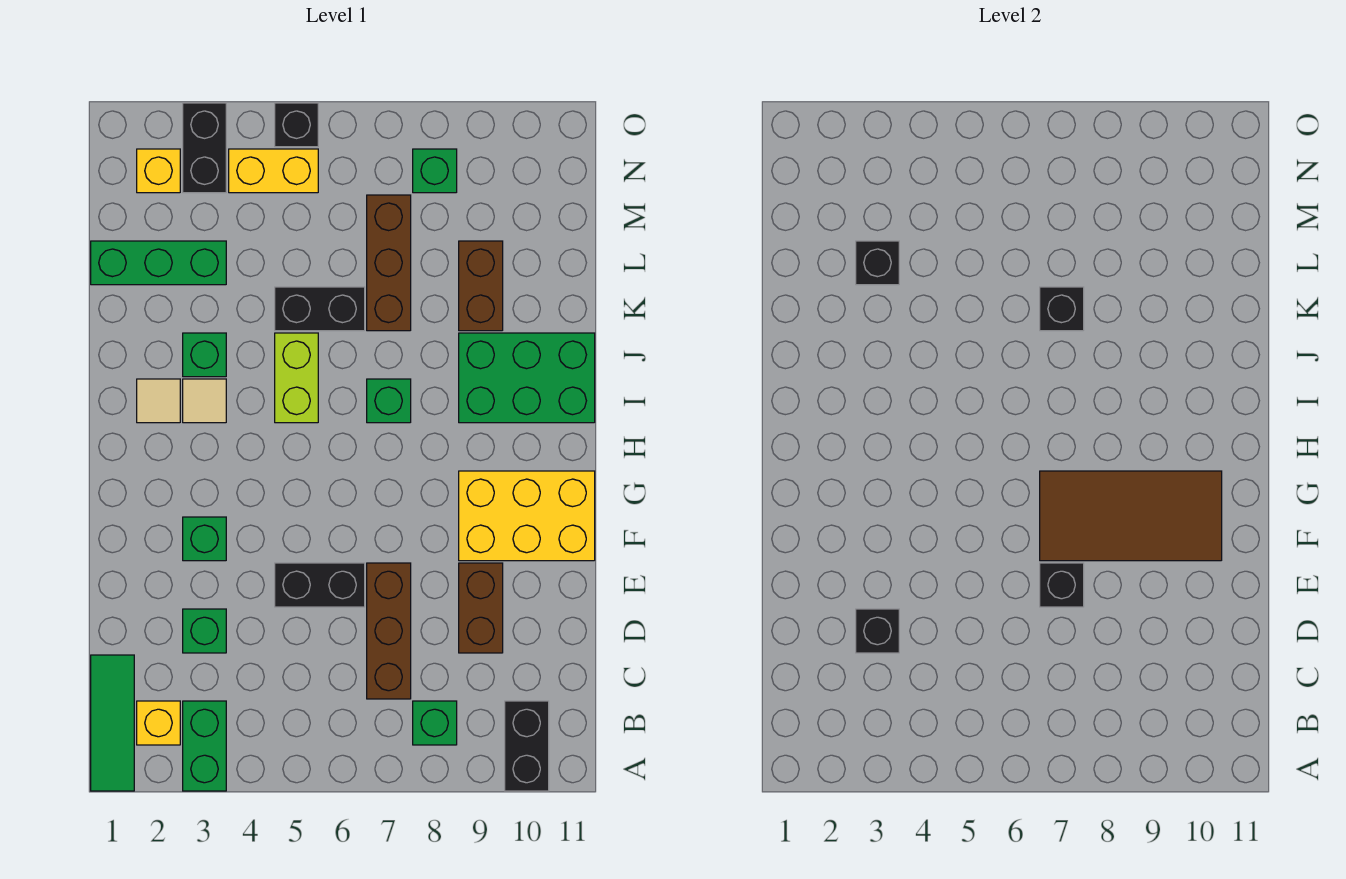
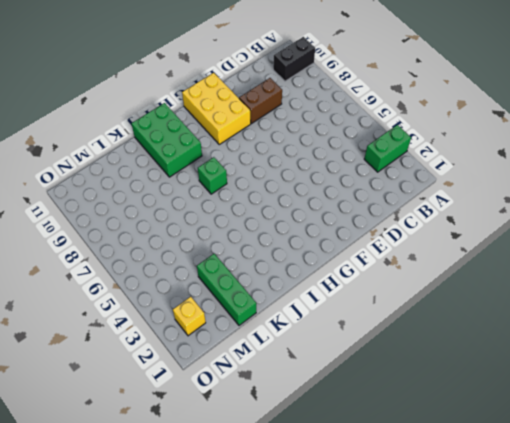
none -> green tile A1:C1 level 1
none -> yellow brick B2 level 1
none -> green brick B8 level 1
none -> brown brick C7:E7 level 1

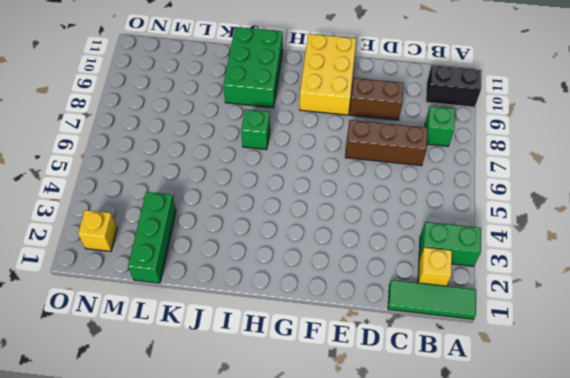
none -> green brick D3 level 1
none -> black brick E5:E6 level 1
none -> green brick F3 level 1
none -> tan tile I2 level 1

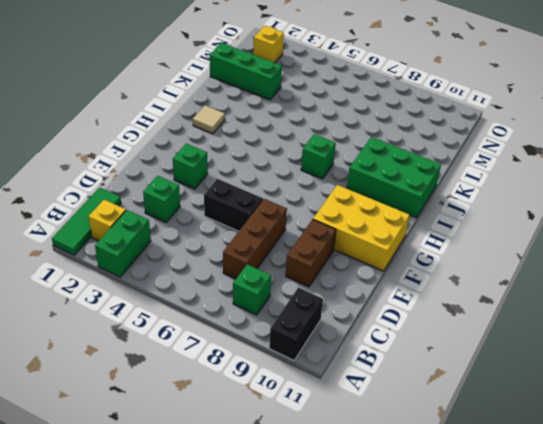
none -> tan tile I3 level 1
none -> lime brick I5:J5 level 1
none -> green brick J3 level 1
none -> black brick K5:K6 level 1

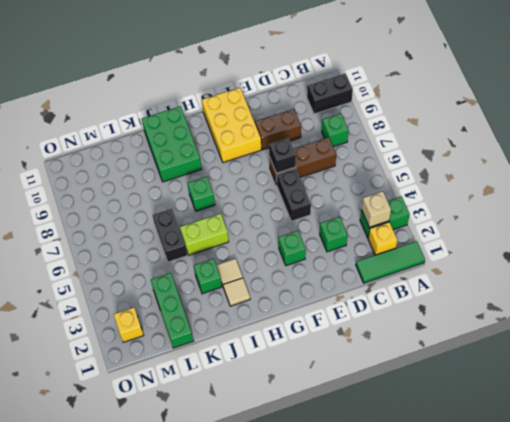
tan brick B3 level 2 -> none
none -> brown brick K7:M7 level 1
none -> brown brick K9:L9 level 1
none -> black brick N3:O3 level 1
none -> yellow brick N4:N5 level 1

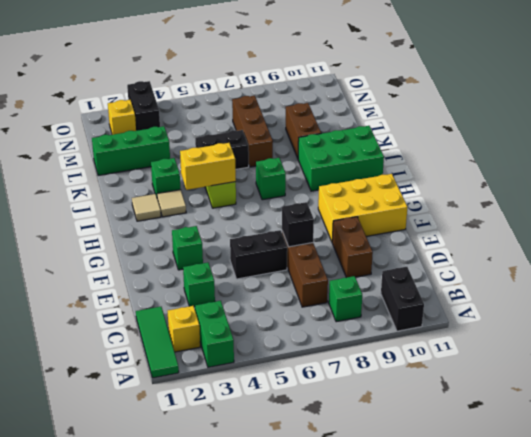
yellow brick I4:I5 level 2 -> yellow brick N4:N5 level 1
none -> green brick N8 level 1
none -> black brick O5 level 1
none -> black brick D3 level 2
none -> brown tile F7:G10 level 2

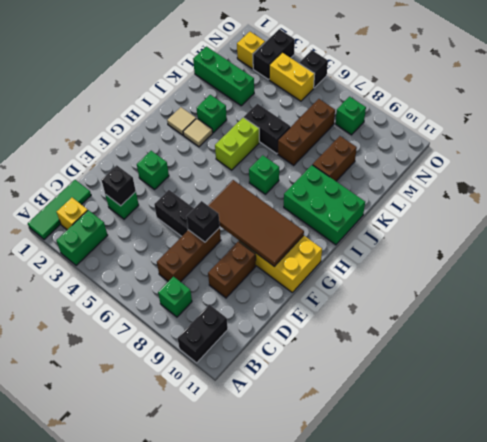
none -> black brick K7 level 2
none -> black brick L3 level 2

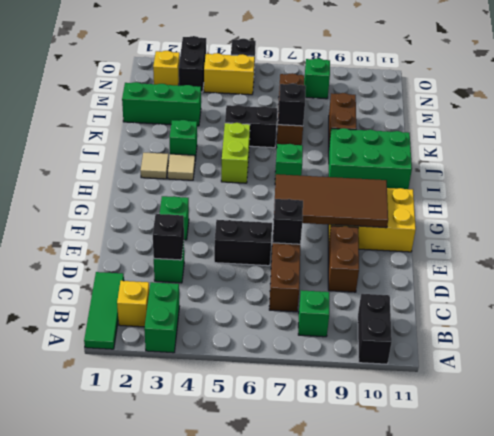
none -> black brick L3 level 2

